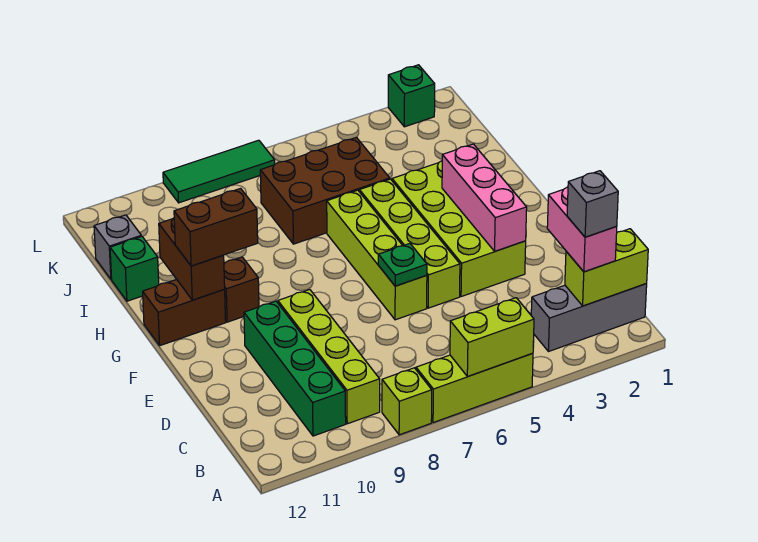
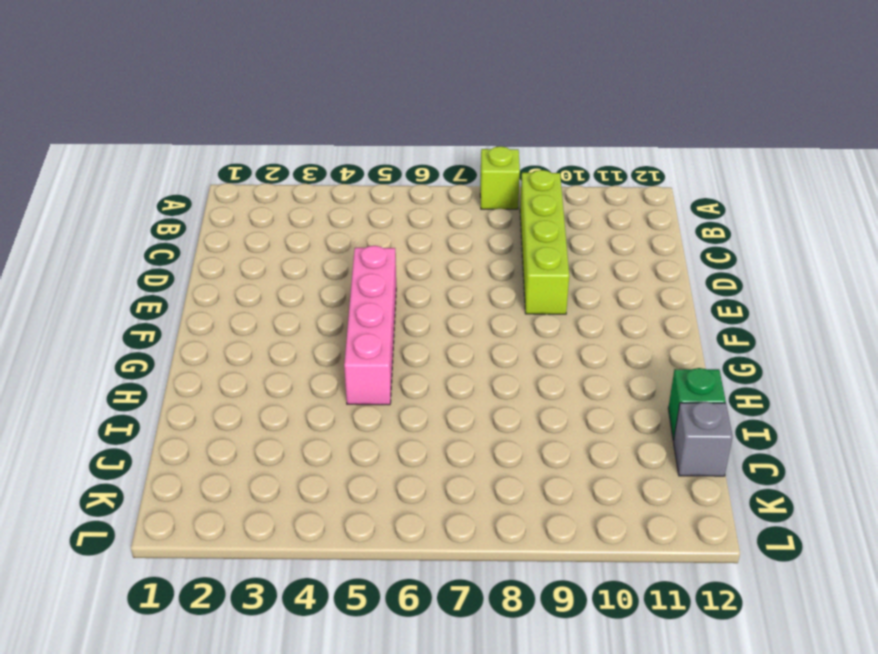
pink brick E5:H5 level 1 -> lime brick E5:H5 level 1
none -> lime brick A5:A7 level 1
none -> grey brick B1:B3 level 1
none -> green brick B10:E10 level 1

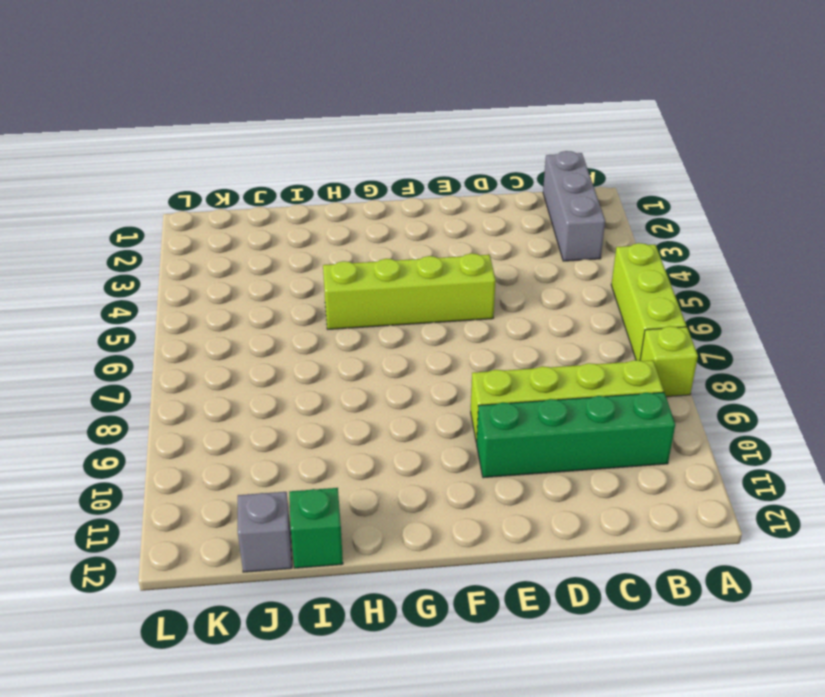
none -> lime brick E3:H4 level 1
none -> lime brick E6:H6 level 1
none -> brown brick G10 level 1

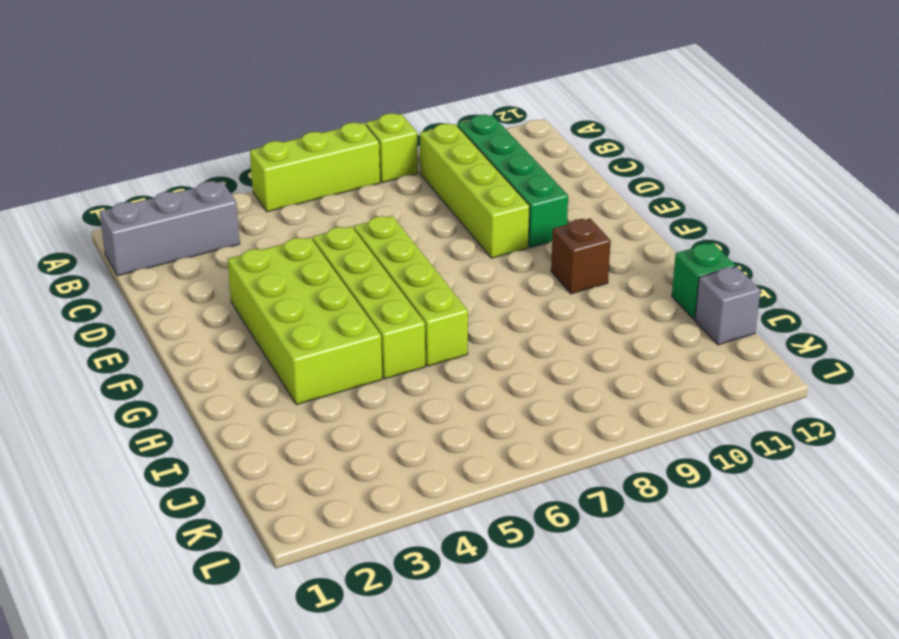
none -> brown brick G11:G12 level 1
none -> brown brick I5:J7 level 1
none -> green brick L2 level 1

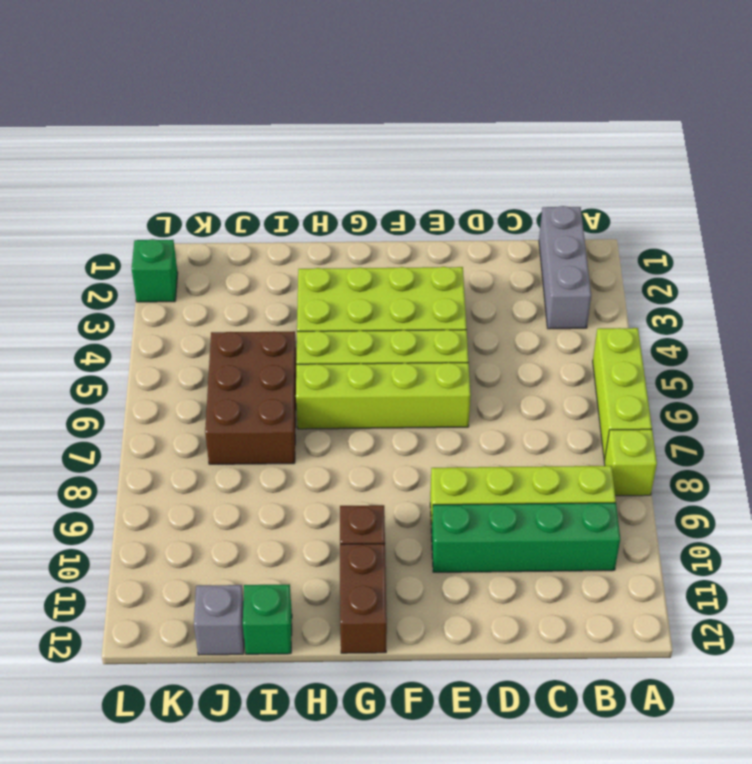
none -> green tile L7:L9 level 1
none -> lime brick A5:A6 level 2
none -> lime brick B1:B2 level 2

